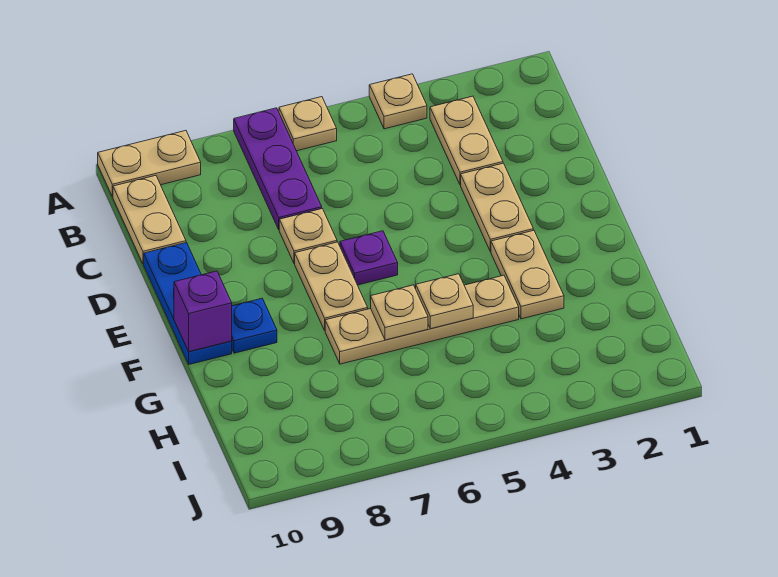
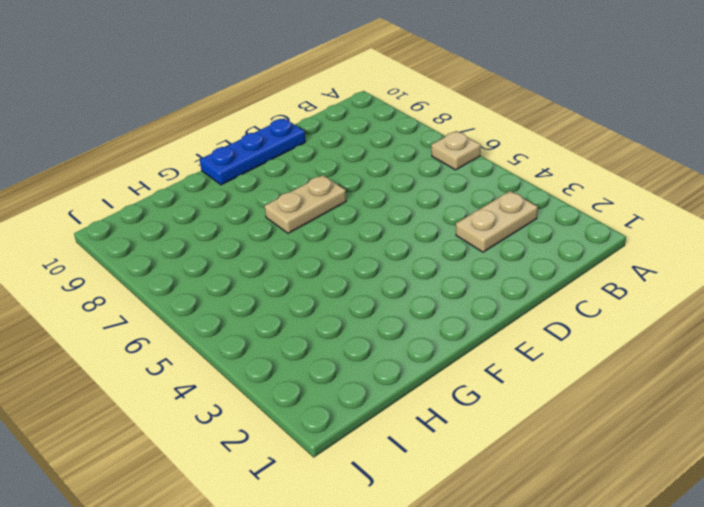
none -> tan plate A4 level 1
none -> purple plate A7:C7 level 1
none -> tan plate A9:A10 level 1

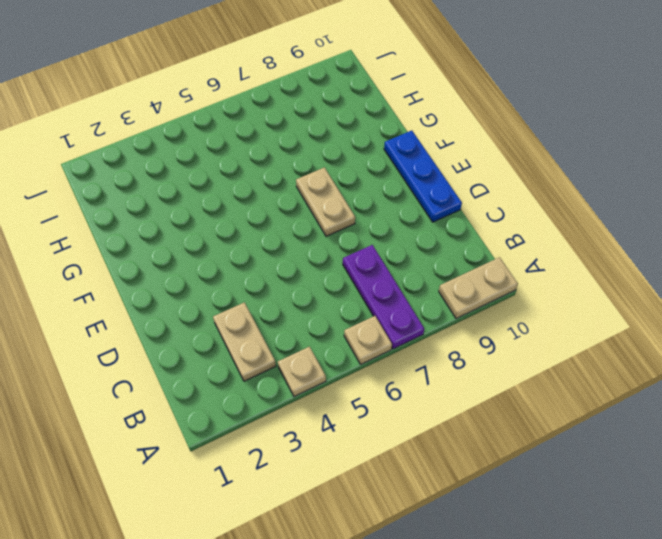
none -> tan plate B10:C10 level 1
none -> tan plate D3:E3 level 1
none -> tan plate D7 level 1

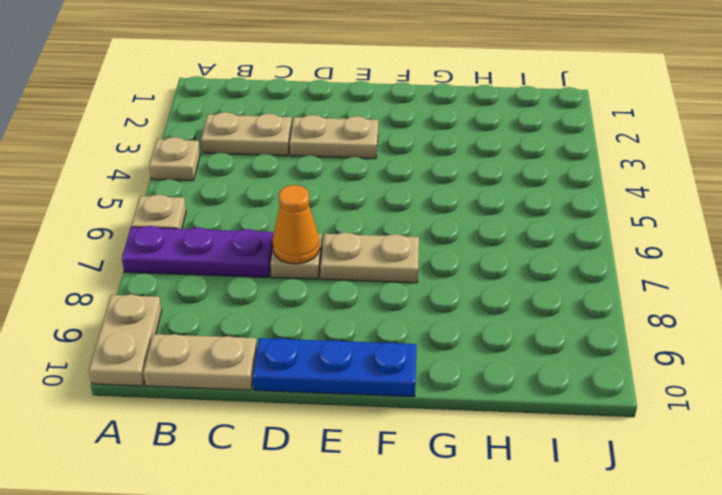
orange cone D7 level 2 -> none
none -> purple plate E6 level 1
none -> tan plate F3:G3 level 1
none -> blue plate F9 level 1

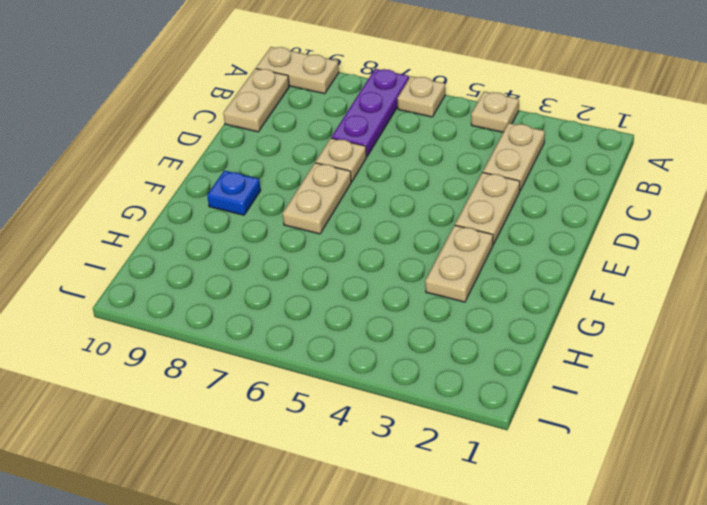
none -> blue plate D10:F10 level 1
none -> purple plate E6 level 1
none -> tan plate G4:G7 level 1

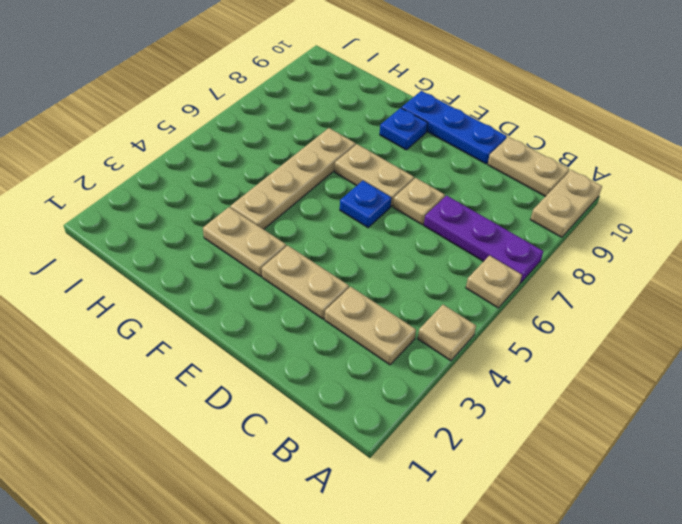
blue plate E6 level 1 -> purple plate E6 level 1
none -> purple brick F10 level 2
none -> tan plate G5 level 2
none -> tan plate G6 level 2

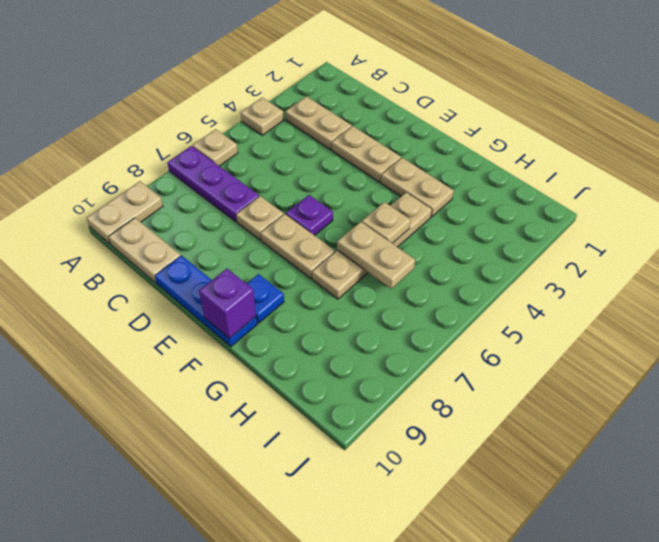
tan plate G6:H6 level 2 -> tan plate G6 level 2

